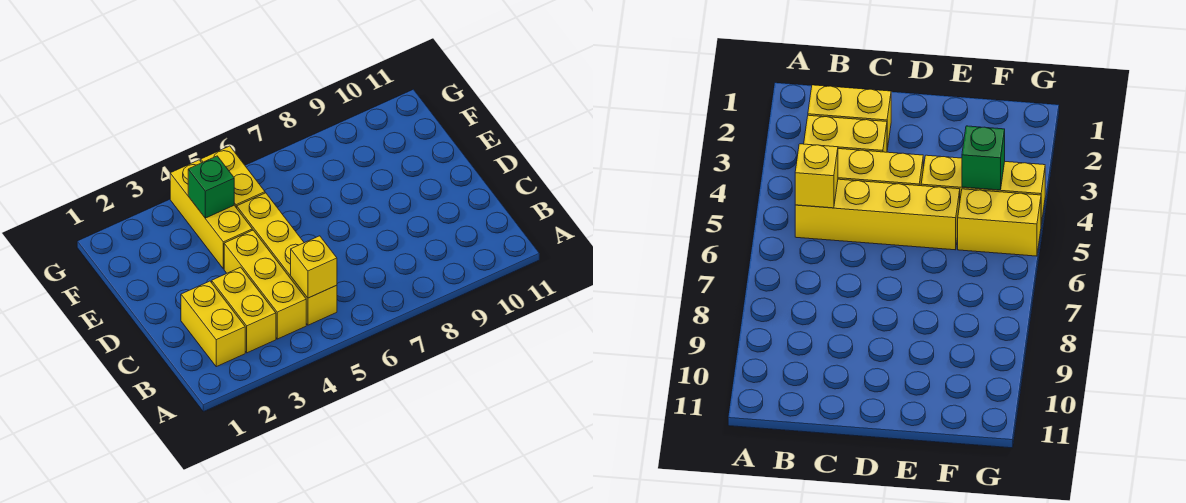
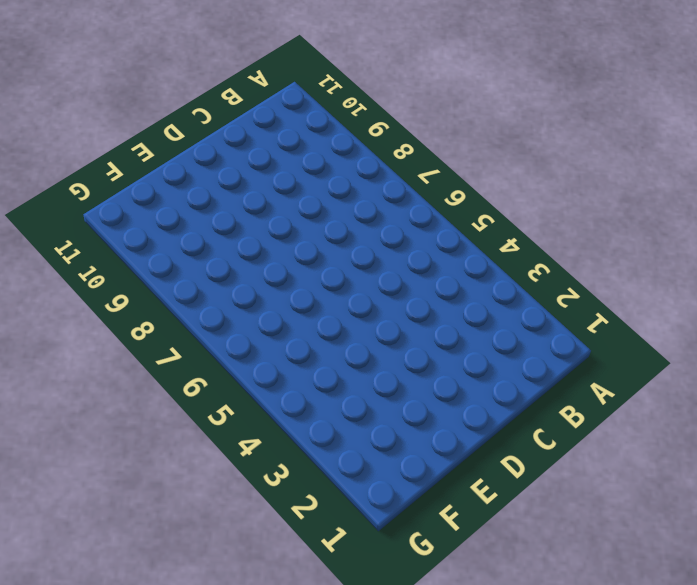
none -> yellow brick B2:C2 level 1
none -> yellow brick B3:C3 level 1

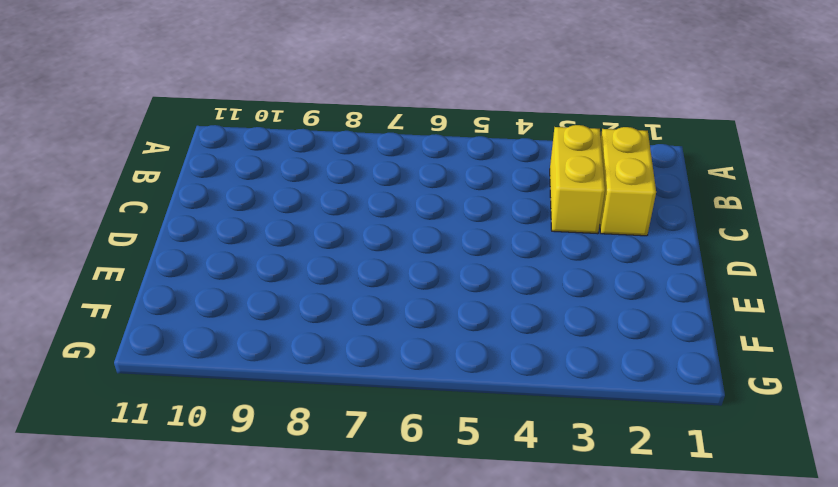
none -> yellow brick B4:D4 level 1
none -> yellow brick B5:E5 level 1

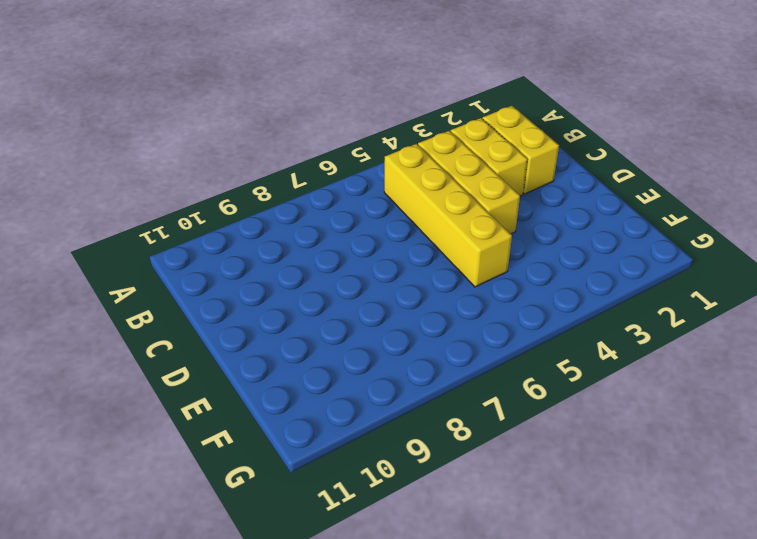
none -> yellow brick E4:G4 level 1
none -> yellow brick F5:G5 level 1

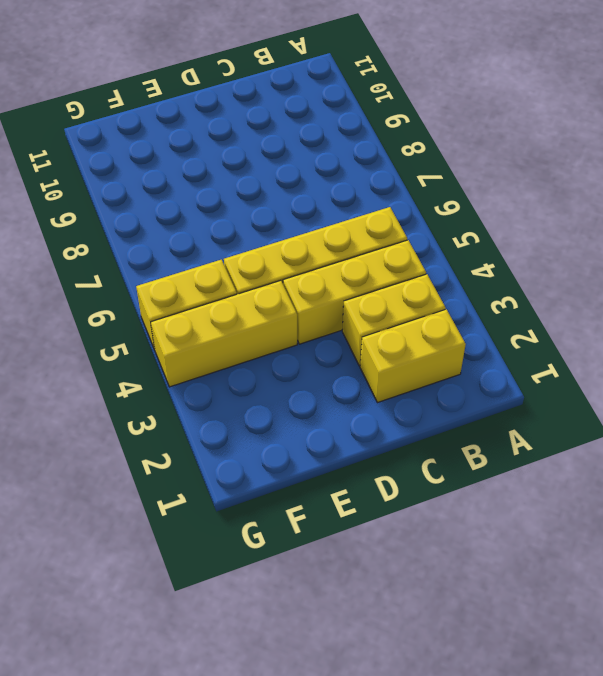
none -> yellow brick B5 level 2
none -> green brick F4 level 2

